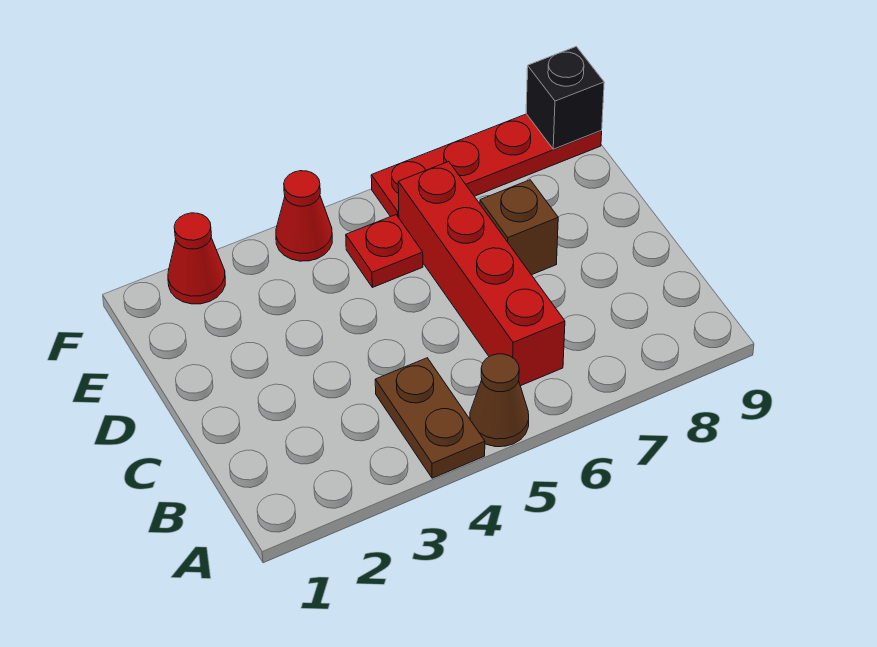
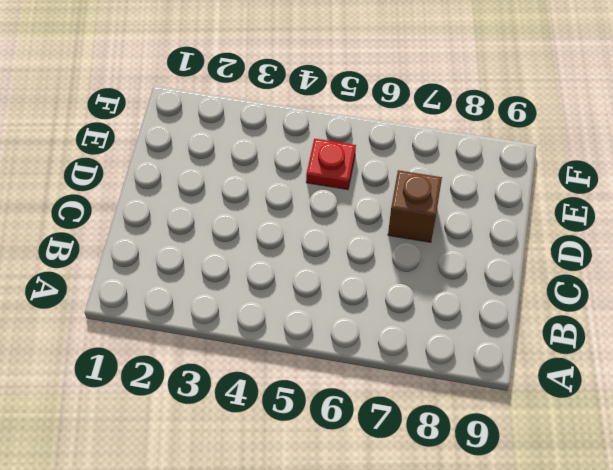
none -> brown plate A4:B4 level 1
none -> brown cone A5 level 1

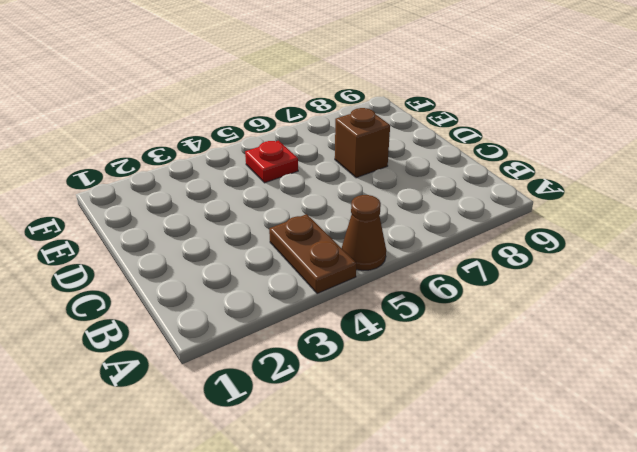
none -> red brick B6:E6 level 1
none -> red cone F2 level 1

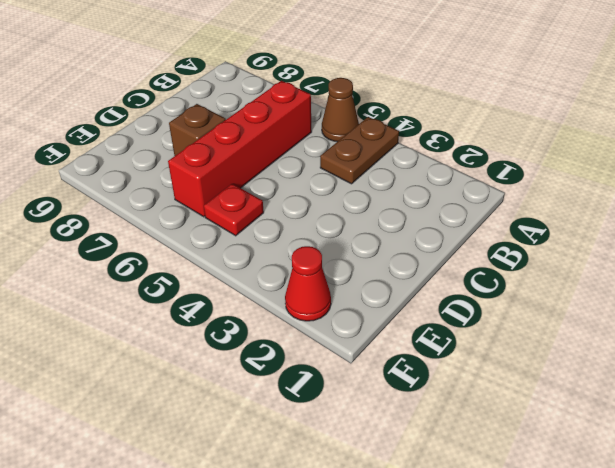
none -> red cone F4 level 1
none -> red plate F6:F9 level 1

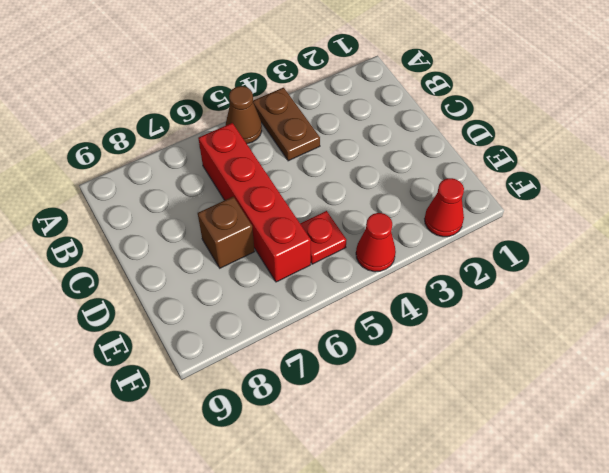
none -> red plate F6:F9 level 1
none -> black brick F9 level 2

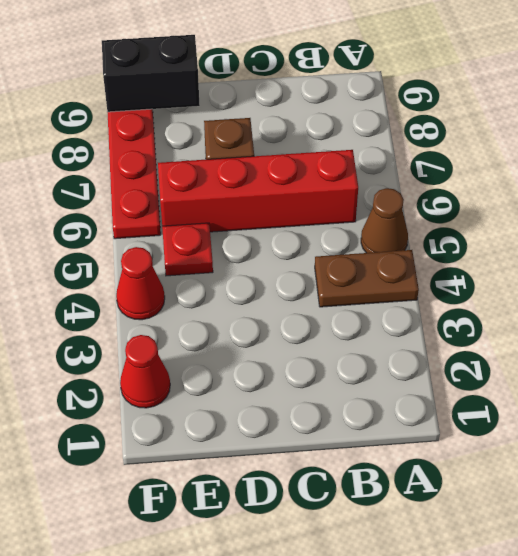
black brick E9:F9 level 2 -> black brick F9 level 2

